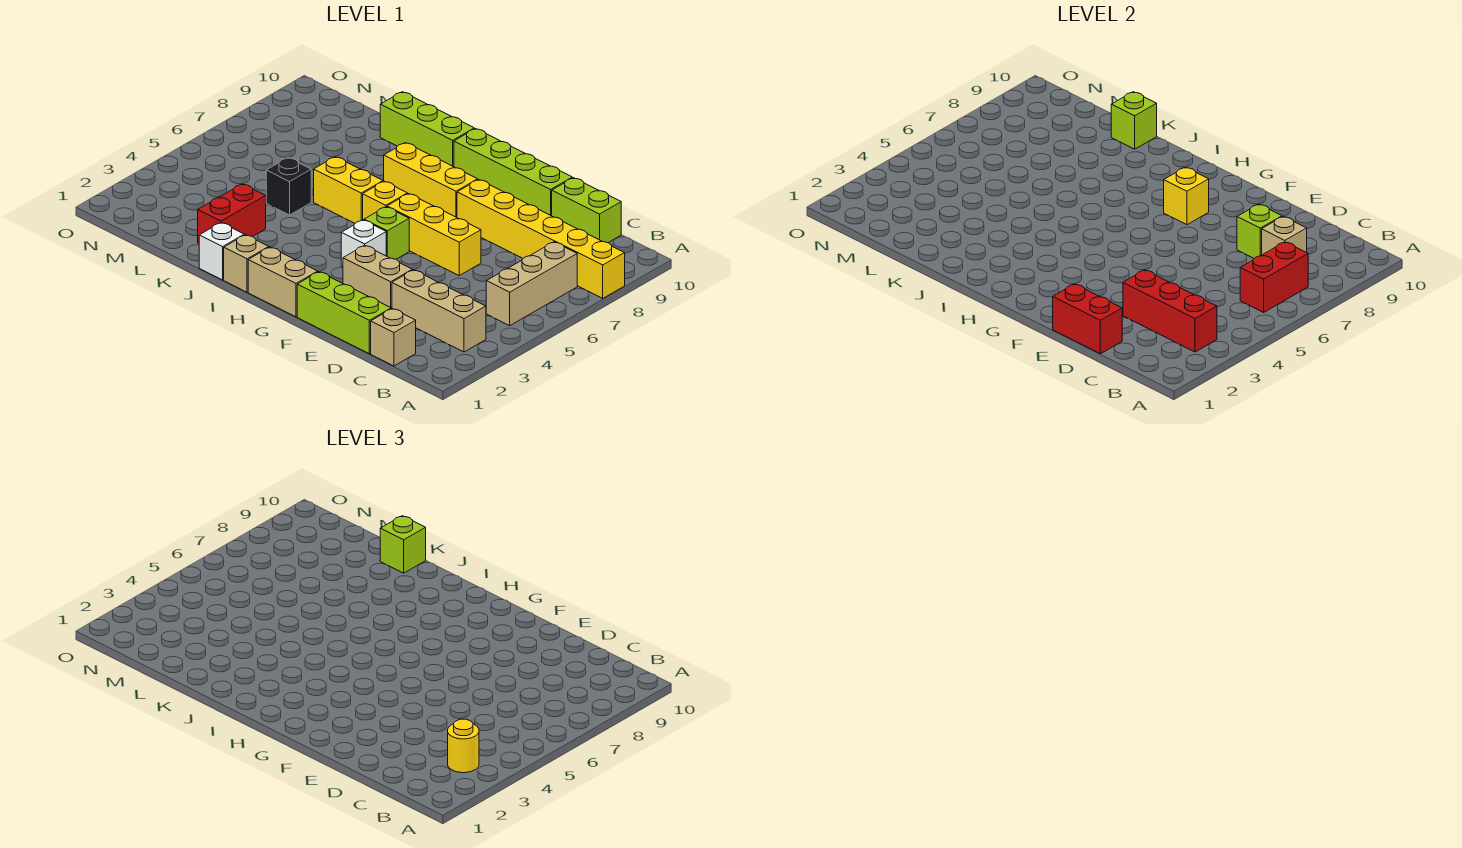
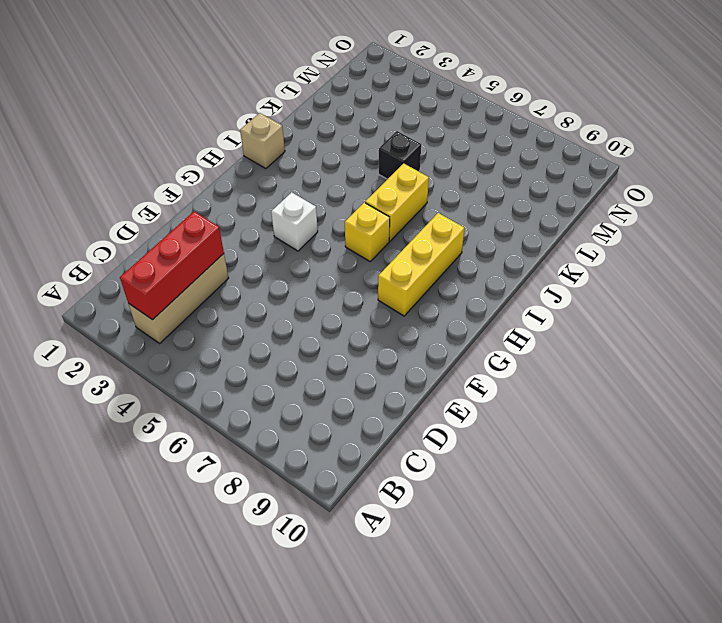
none -> yellow brick A8:F8 level 1
none -> tan brick B5:B7 level 1
none -> tan brick C1 level 1

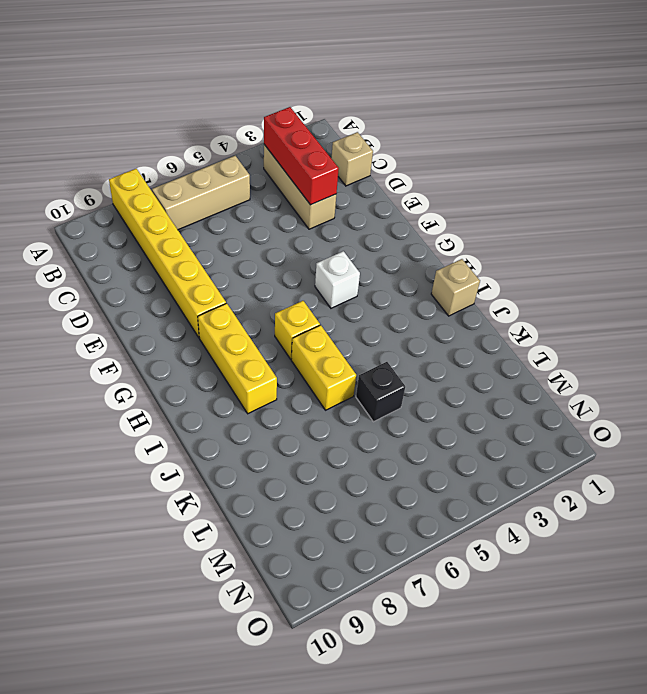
none -> lime brick C10:D10 level 1
none -> lime brick D1:F1 level 1
none -> tan brick E3:F3 level 1

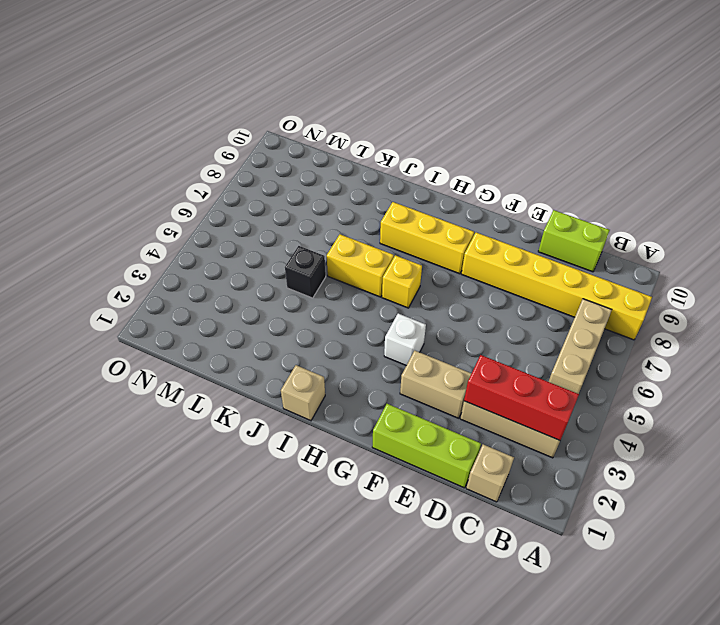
none -> yellow brick E6:G6 level 1
none -> lime brick E10:H10 level 1
none -> tan brick G1:H1 level 1

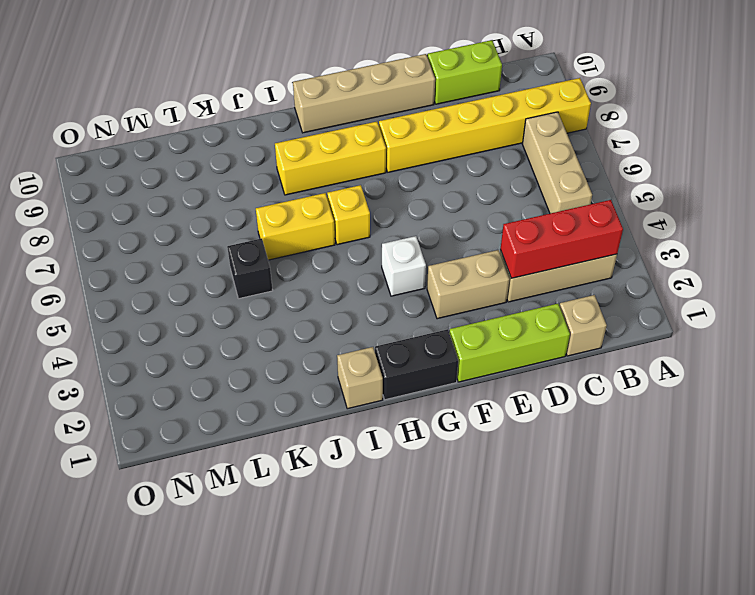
tan brick E10:H10 level 1 -> lime brick E10:H10 level 1
black brick G1:H1 level 1 -> tan brick G1:H1 level 1
none -> yellow brick E6:G6 level 1
none -> lime brick G5 level 1
none -> lime brick I10:K10 level 1

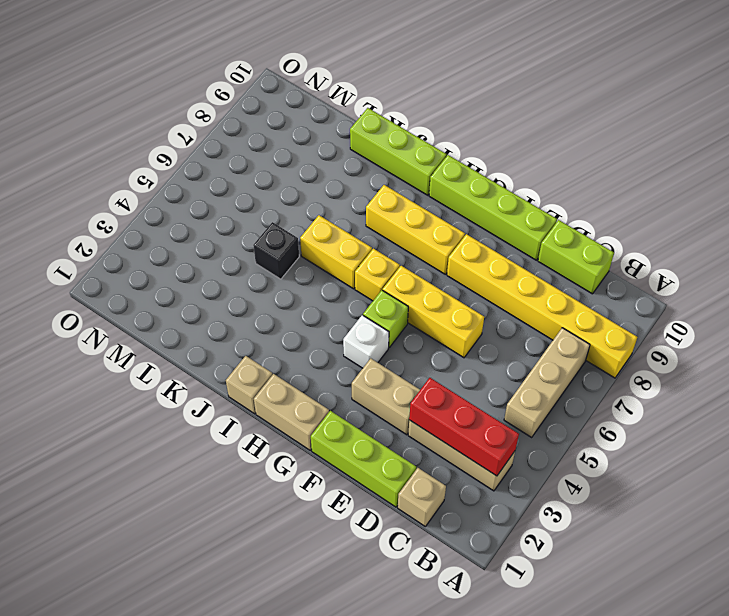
none -> white brick J1 level 1
none -> red brick K2:K3 level 1
none -> red brick B6:B7 level 2

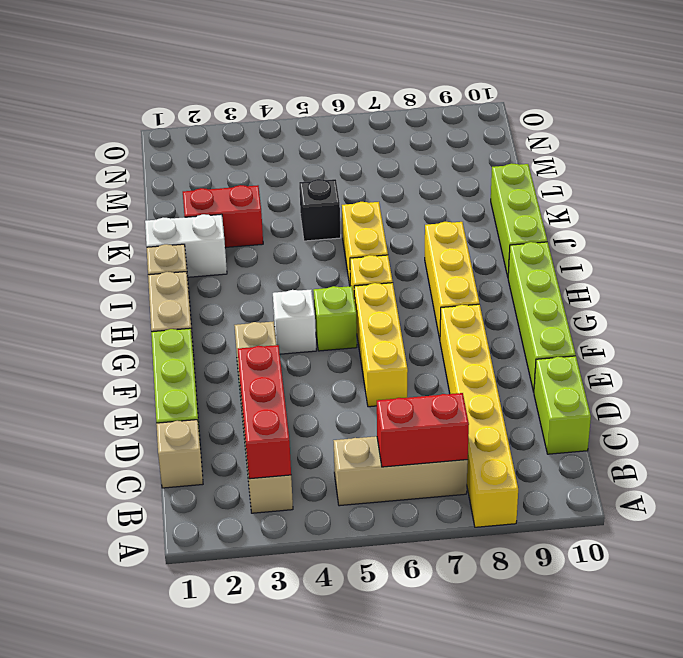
white brick J1:J2 level 1 -> white brick J1 level 1
none -> tan brick C8 level 2
none -> red brick D1:E1 level 2
none -> lime brick D8 level 2

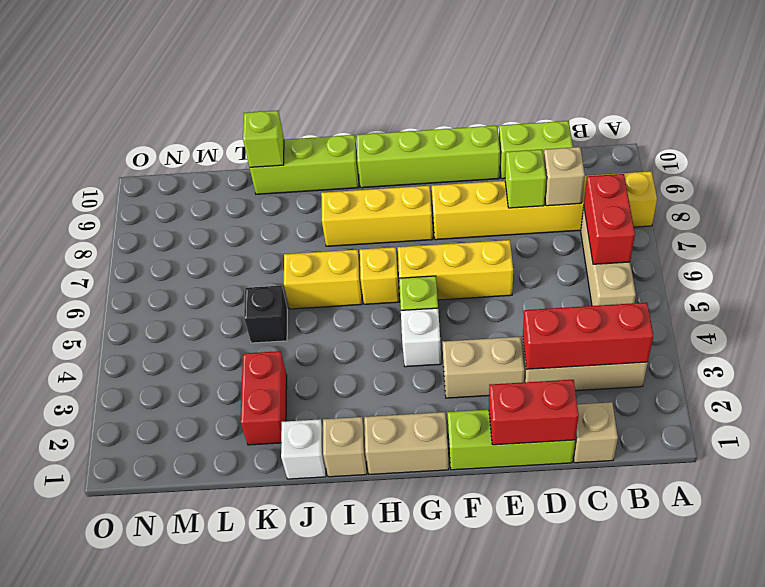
none -> yellow brick G8 level 2
none -> yellow round brick B3 level 3
none -> lime brick K10 level 3

